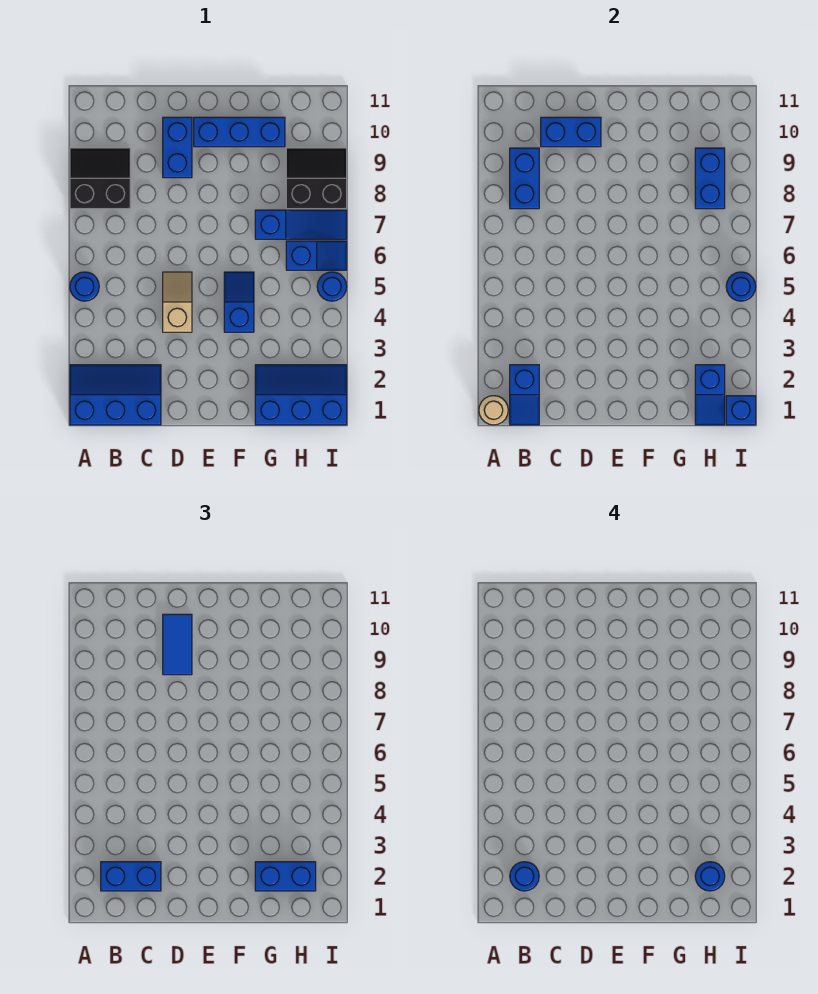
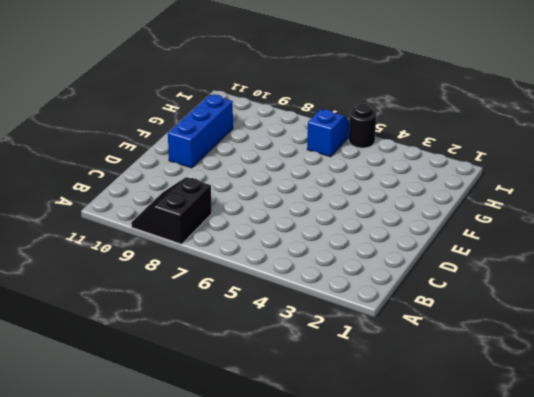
black round brick I5 level 1 -> blue round brick I5 level 1
none -> blue slope A1:C2 level 1 top 1
none -> blue round brick A5 level 1
none -> tan slope D4:D5 level 1 top 4

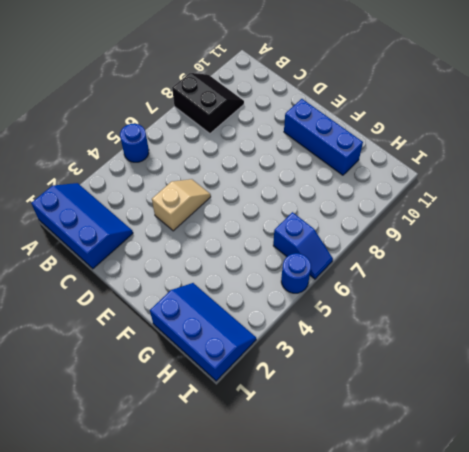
none -> blue brick D9:D10 level 1
none -> blue slope F4:F5 level 1 top 4
none -> blue slope G7:I7 level 1 top G

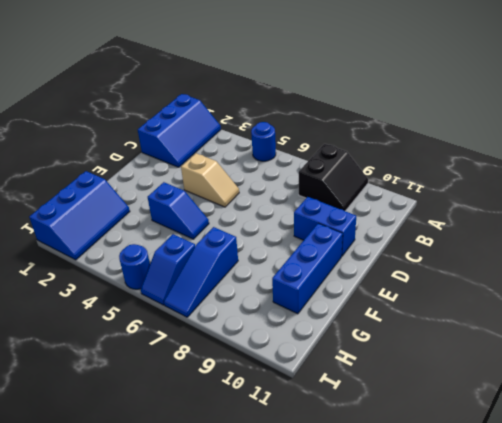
none -> black slope H8:I9 level 1 top 8
none -> tan round brick A1 level 2
none -> blue slope B1:B2 level 2 top 2

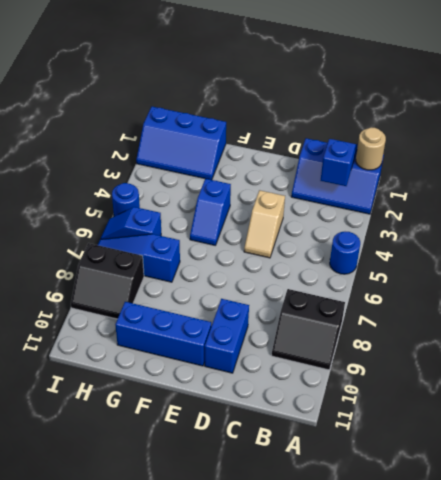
none -> blue brick B8:B9 level 2
none -> blue brick C10:D10 level 2
none -> blue slope H1:H2 level 2 top 2

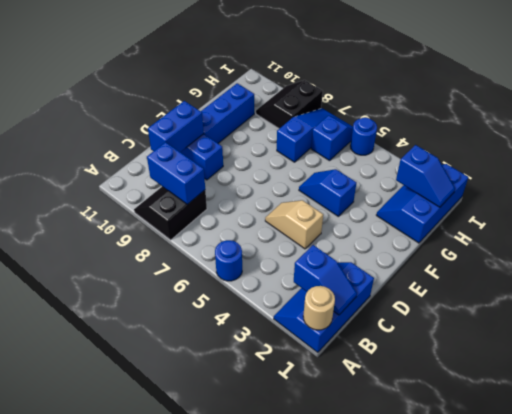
none -> blue brick H8:H9 level 2
none -> blue brick I1 level 2
none -> blue round brick I5 level 2

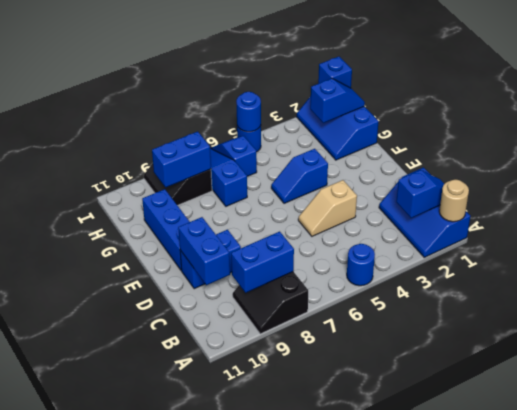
none -> blue brick B2:C2 level 3
none -> blue tile D9:D10 level 3
none -> blue brick G2:H2 level 3

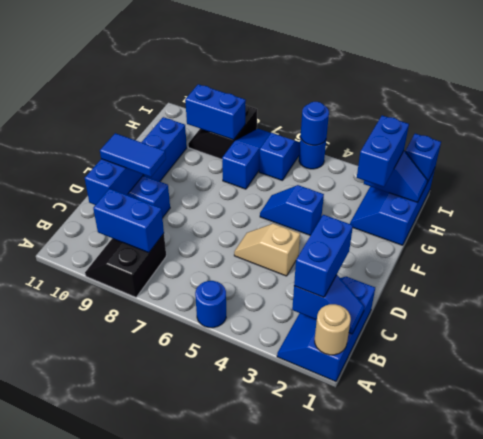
none -> blue round brick B2 level 4
none -> blue round brick H2 level 4

